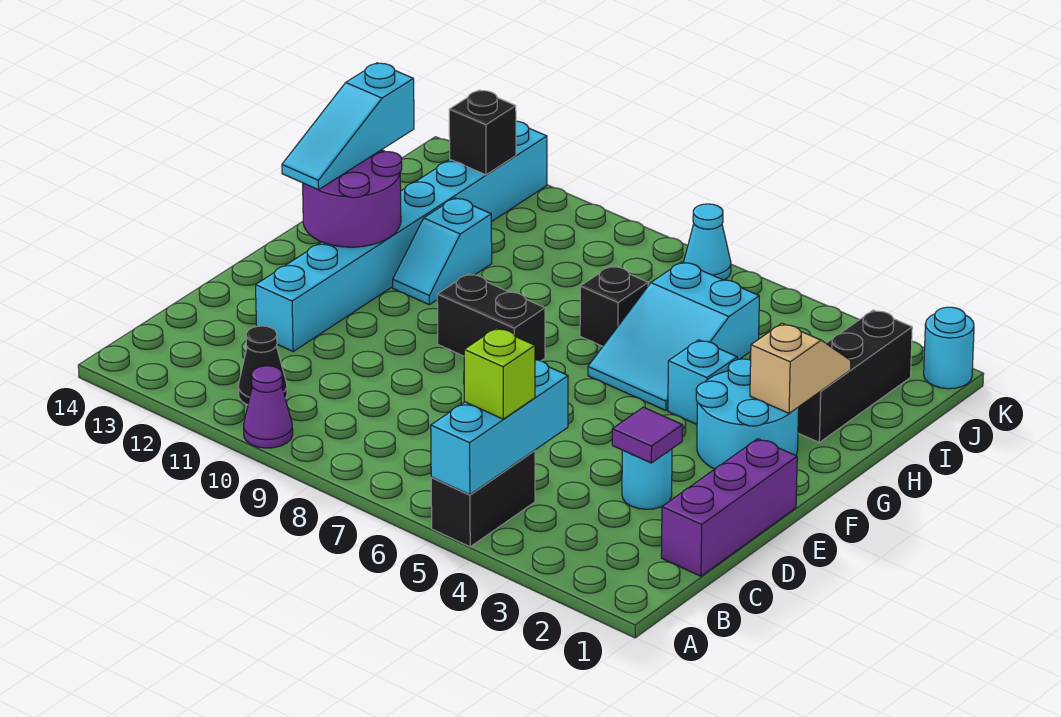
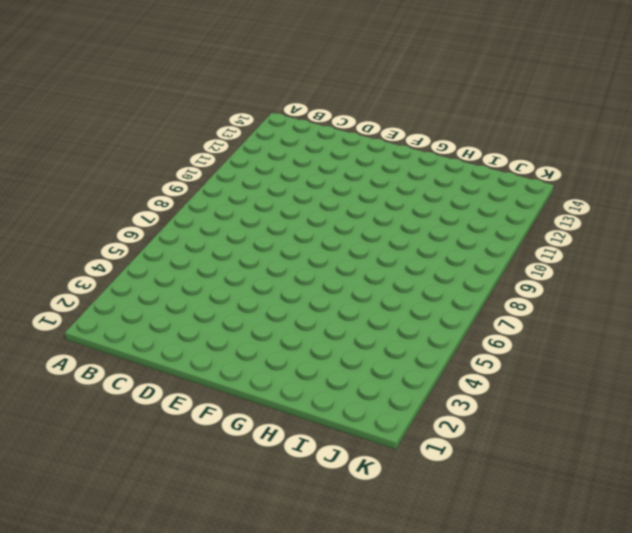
none -> black brick A5:B5 level 1
none -> purple cone A10 level 1
none -> black cone B11 level 1

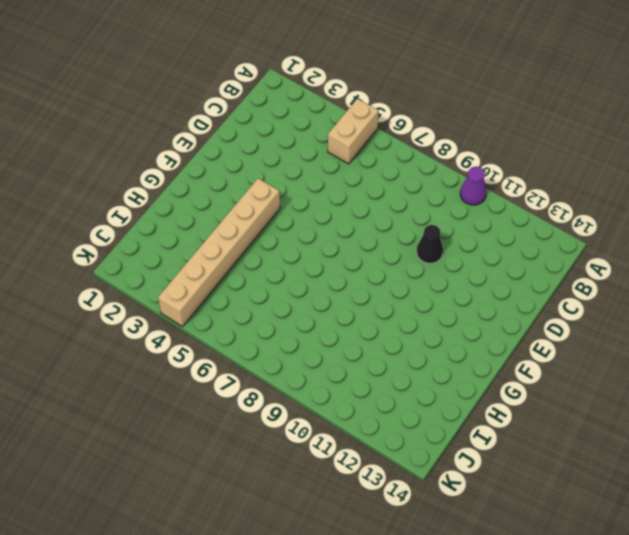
tan brick A5:B5 level 1 -> black brick A5:B5 level 1
black cone D10 level 1 -> black cone B11 level 1
tan brick F4:K4 level 1 -> cyan brick G4 level 1
none -> purple brick C1:E1 level 1
none -> cyan round brick D3 level 1
none -> cyan brick D12:K12 level 1

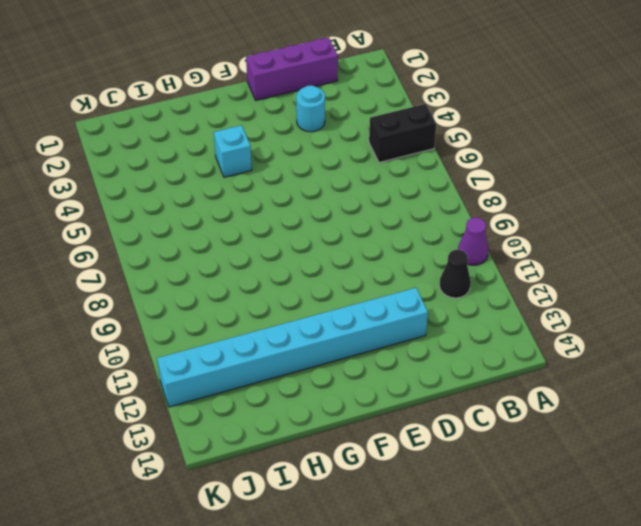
none -> cyan round brick F2:G3 level 1
none -> black brick F8:F9 level 1
none -> cyan slope G5:I6 level 1 top I

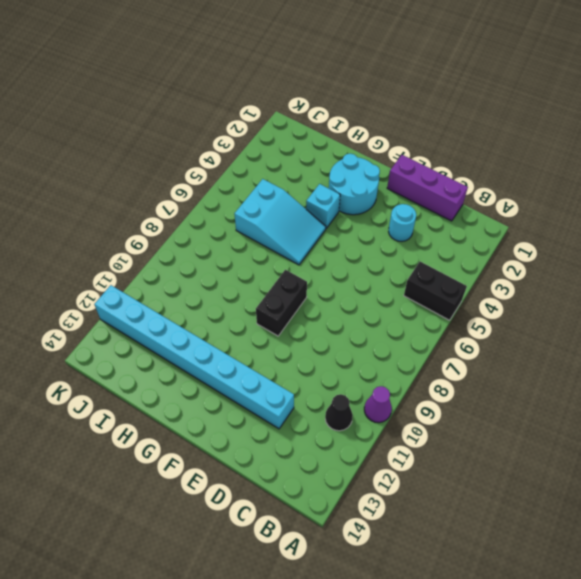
none -> cyan slope G11:H11 level 1 top H
none -> black brick H2:J2 level 1
none -> black brick H7 level 1

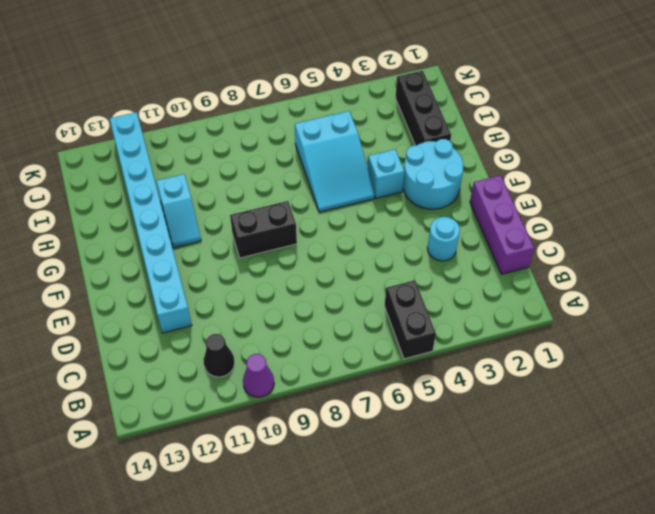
none -> black brick H7 level 1
none -> cyan round brick K1 level 1
none -> cyan cone K7 level 1

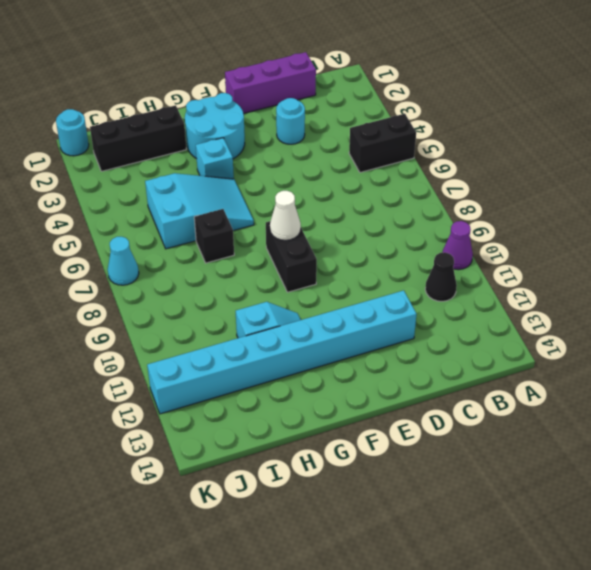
white cone F8 level 2 -> none
none -> cyan brick A5:C5 level 2
none -> purple tile D3 level 2
none -> purple round brick F12:G13 level 2

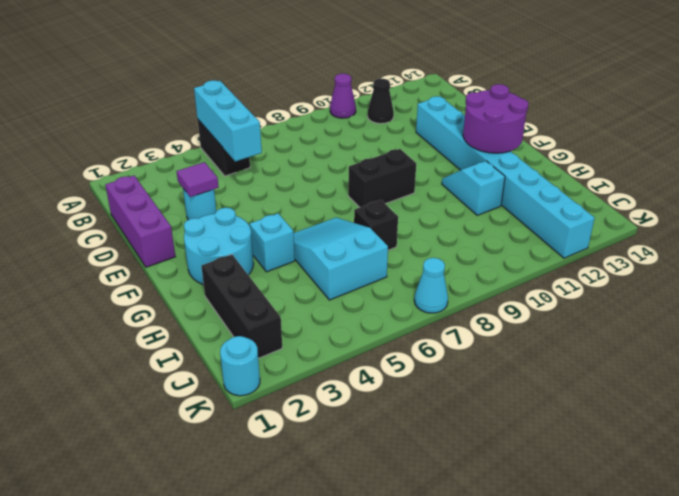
none -> tan slope G2:H2 level 2 top G
none -> black brick J12 level 2
none -> lime brick B5 level 3

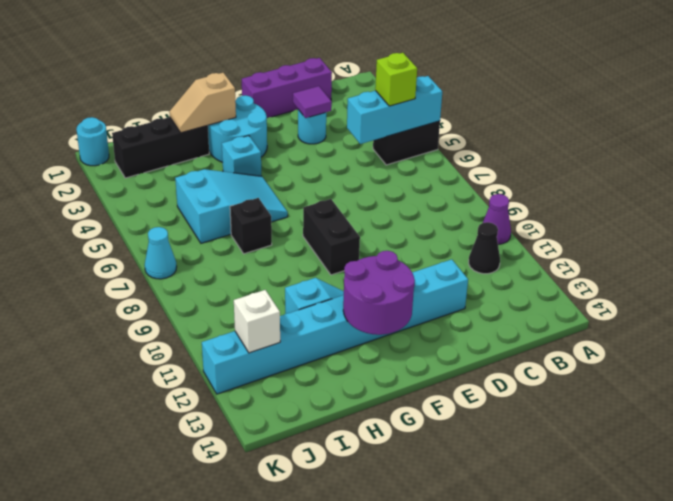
white brick J12 level 2 -> black brick J12 level 2
none -> cyan slope F13:H13 level 3 top H

